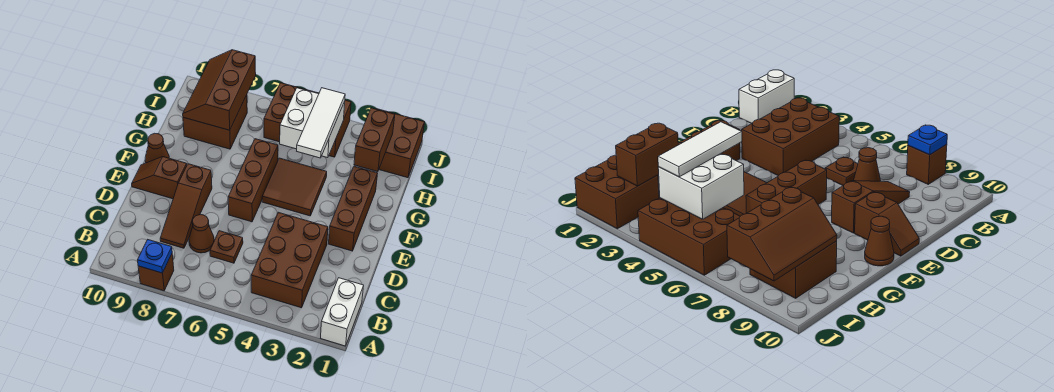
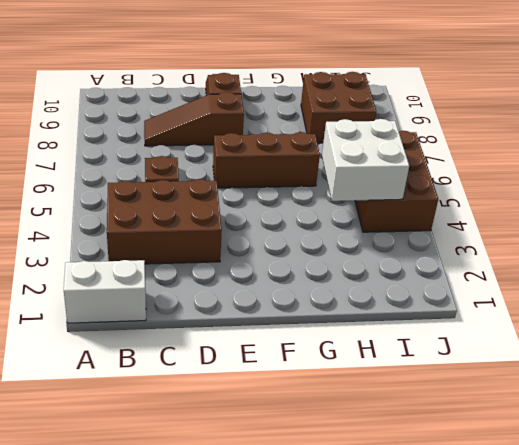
none -> brown brick A8 level 1
none -> brown cone C7 level 1
none -> brown brick E2:G2 level 1

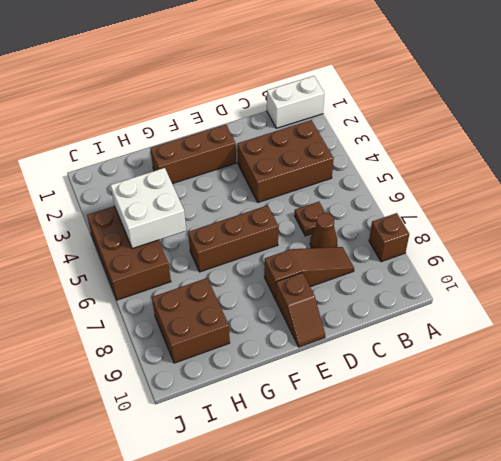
none -> brown tile F4:G5 level 1
none -> brown cone F10 level 1
none -> brown brick I1:J2 level 1

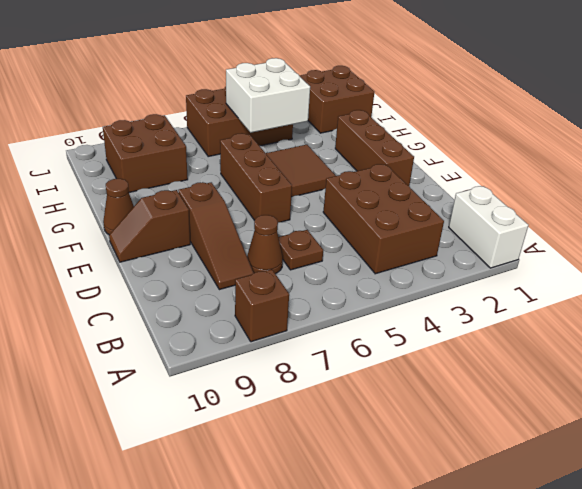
none -> blue plate A8 level 2
none -> brown brick H2:I2 level 2
none -> brown slope H8:J9 level 2 top 8

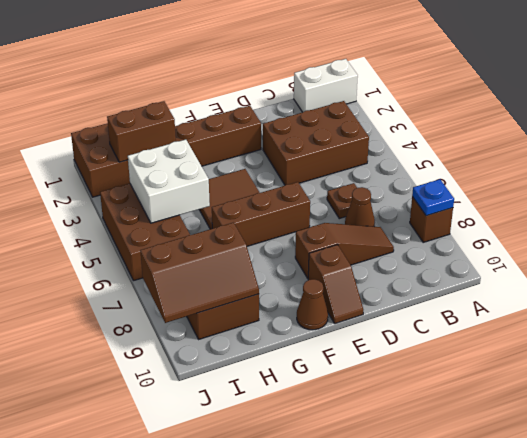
none -> white tile G4:I4 level 3

